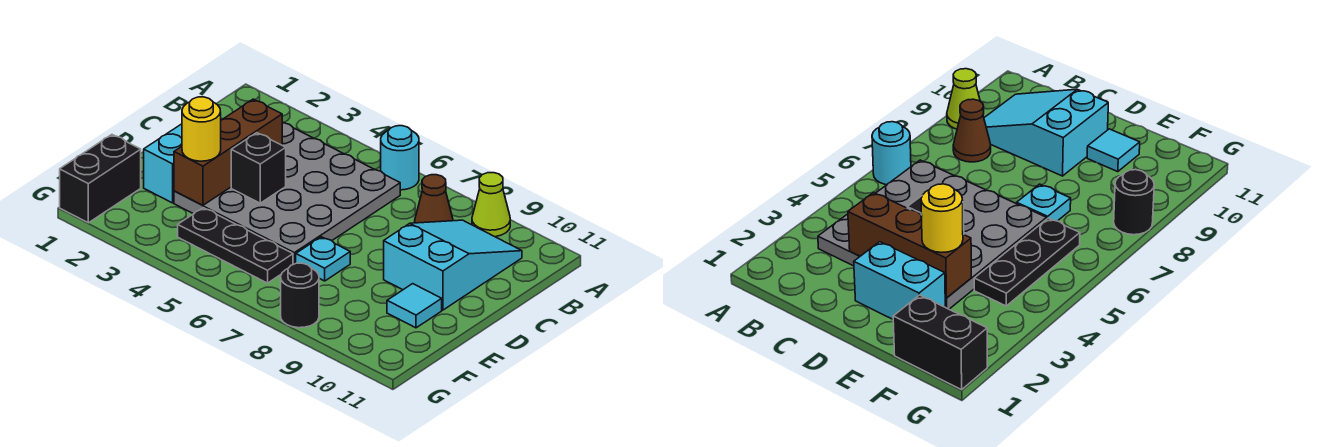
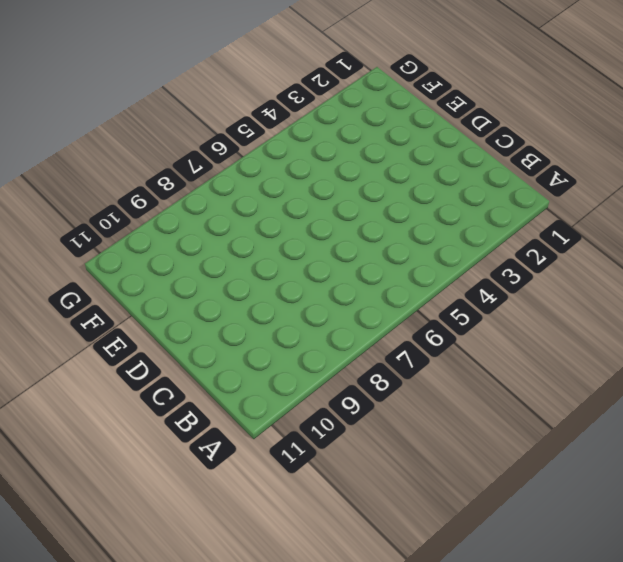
none -> cyan round brick A6 level 1
none -> lime cone A9 level 1
none -> grey plate B3:E6 level 1

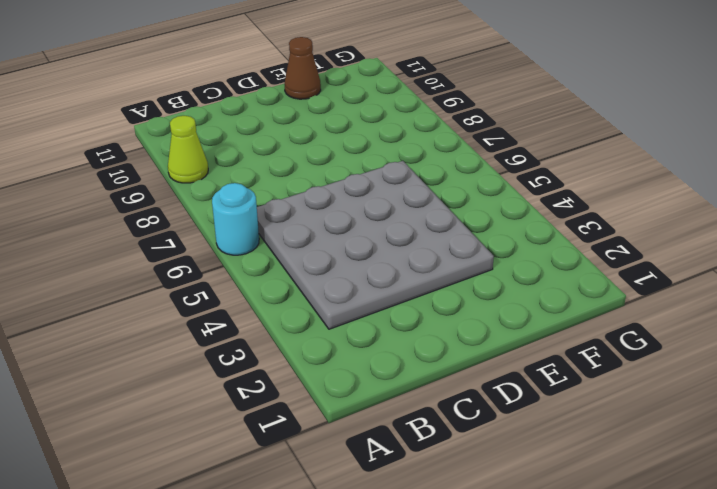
brown cone E11 level 1 -> brown cone B8 level 1
none -> cyan slope B9:D10 level 1 top D
none -> cyan brick D2:E2 level 1
none -> cyan plate E7 level 1

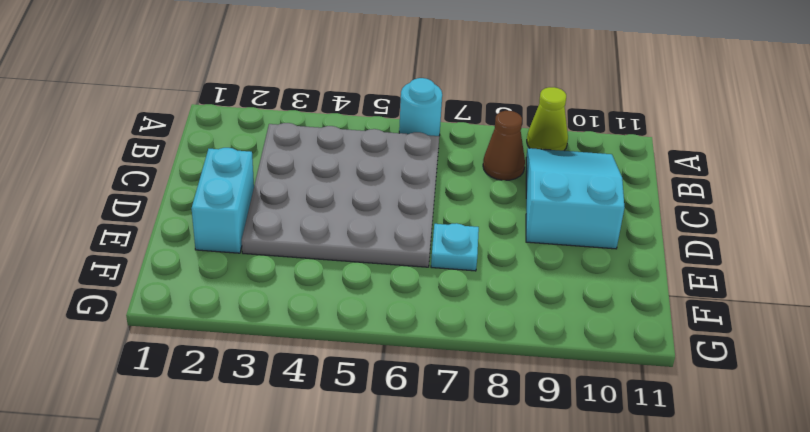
none -> cyan tile E10 level 1
none -> black brick F1:G1 level 1
none -> black plate F4:F6 level 1

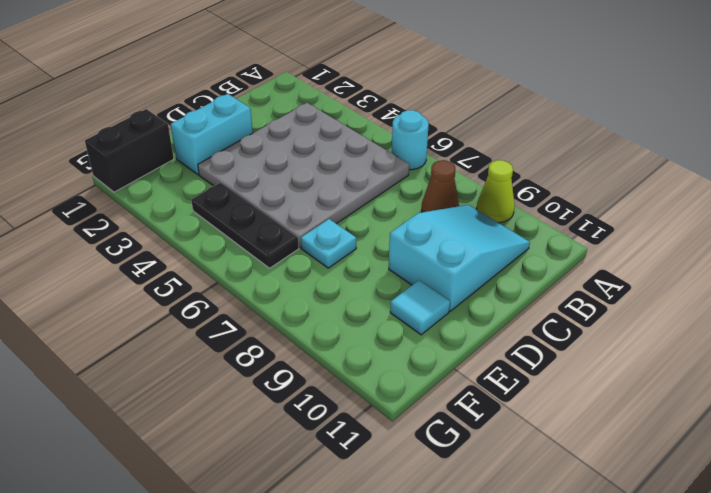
none -> black round brick G8 level 1
none -> brown brick C3:E3 level 2
none -> black brick D4 level 2

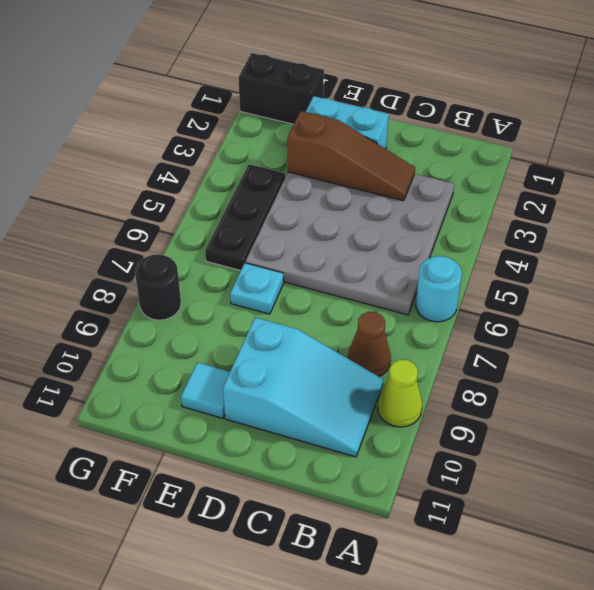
brown slope C3:E3 level 2 top E -> brown brick C3:E3 level 2
none -> black brick D4 level 2
none -> yellow round brick E3 level 3

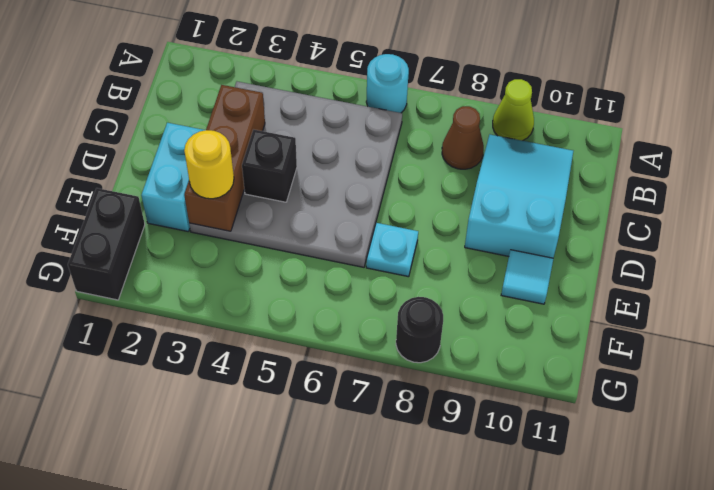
none -> black plate F4:F6 level 1

